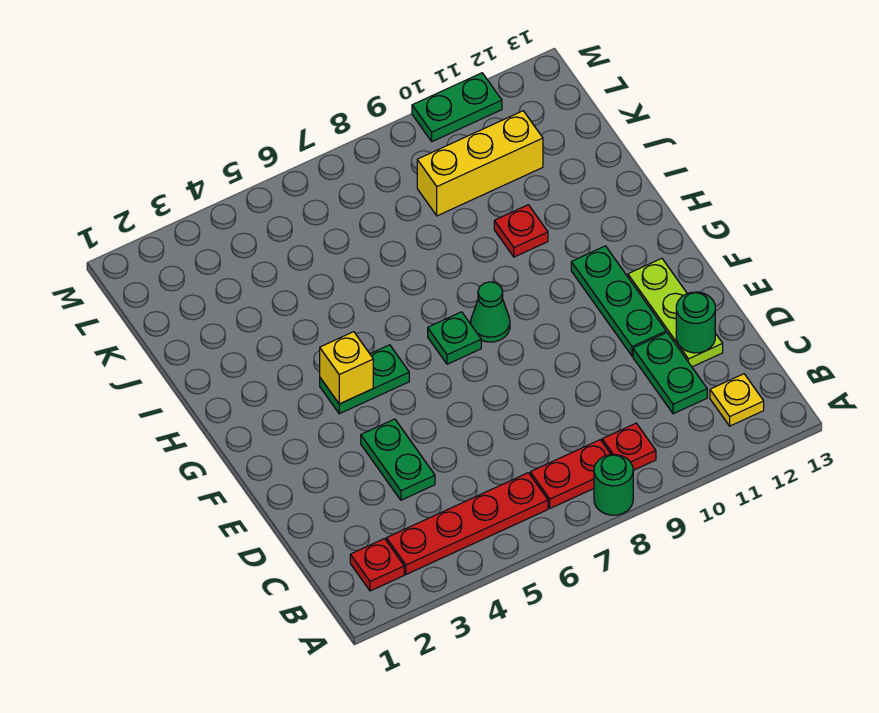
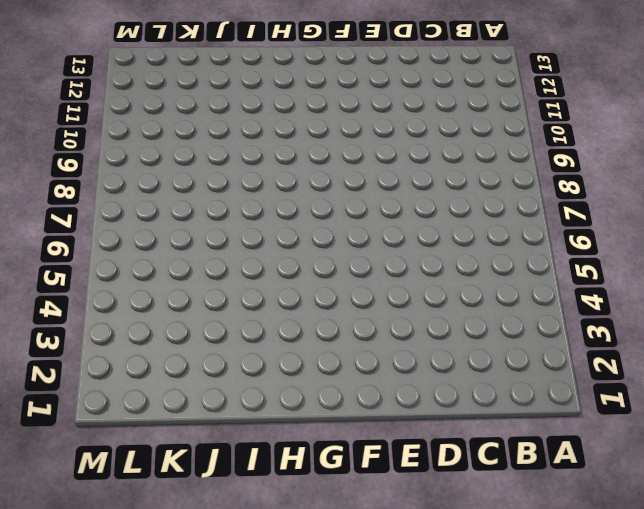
none -> green round brick A8 level 1
none -> red plate B2 level 1
none -> red plate B3:B6 level 1

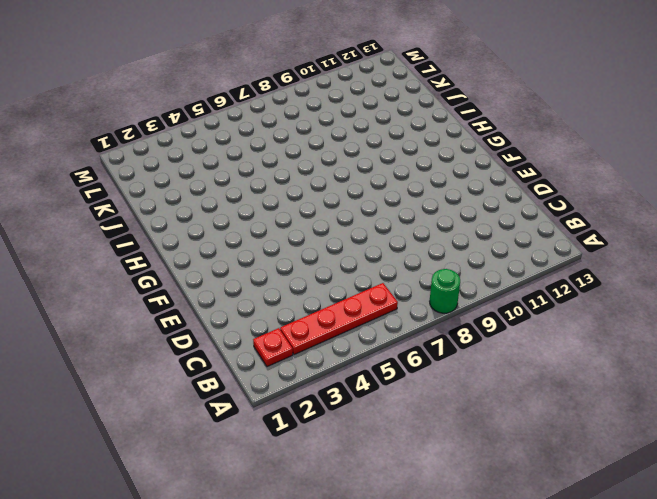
none -> red plate B7:B8 level 1
none -> red plate B9 level 1
none -> yellow plate B12 level 1

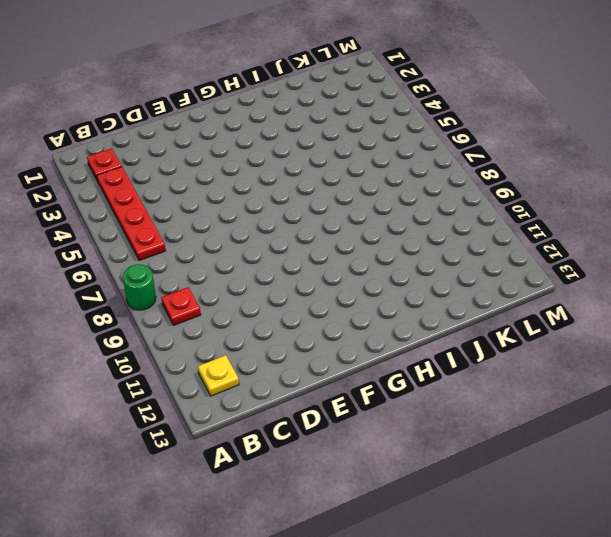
none -> red plate B7:B8 level 1
none -> green plate C11:D11 level 1
none -> green plate D4:E4 level 1

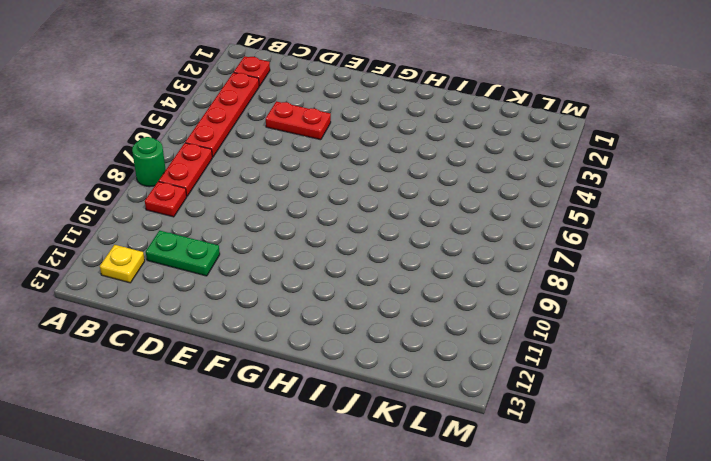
red plate D4:E4 level 1 -> green plate D4:E4 level 1
none -> lime plate D12:F12 level 1
none -> green plate E11:G11 level 1
none -> green plate G4:G5 level 1

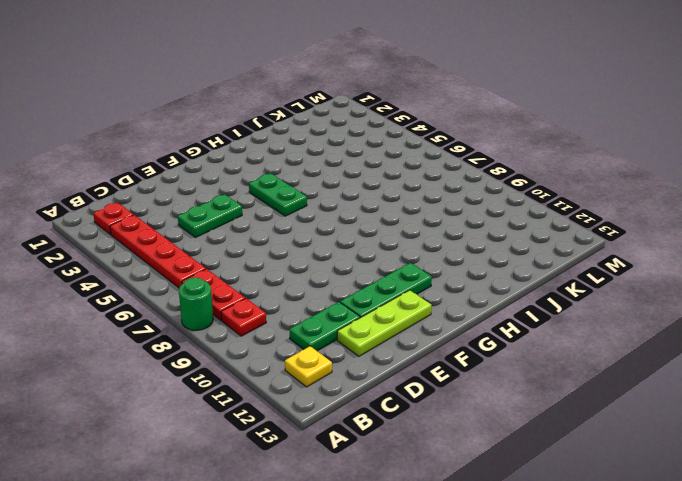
none -> green plate G7 level 1
none -> green cone G8 level 1
none -> red plate I10 level 1

